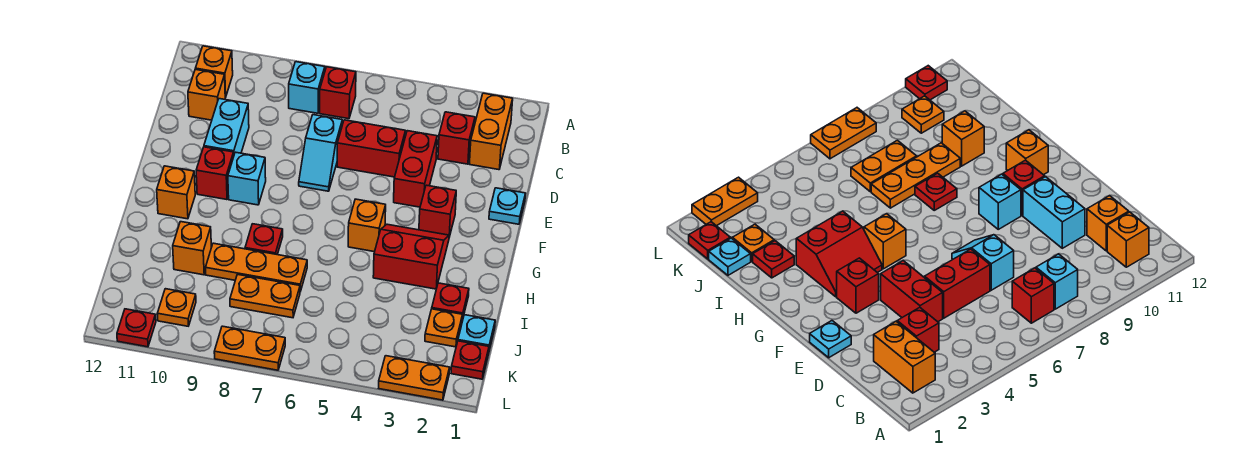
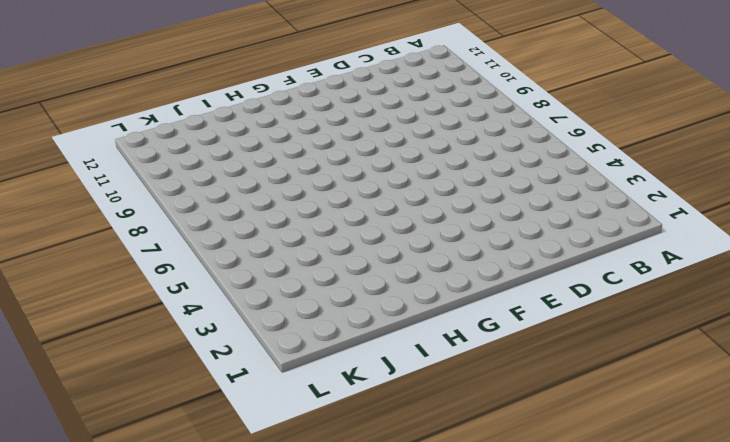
none -> orange brick B2:C2 level 1
none -> red brick B7 level 1
none -> cyan brick B8 level 1

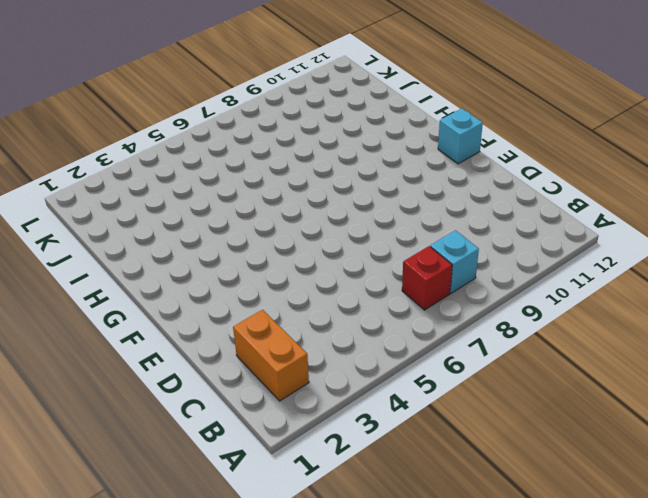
cyan brick F12 level 1 -> cyan brick F9 level 1
none -> orange brick B11 level 1
none -> red brick C3 level 1
none -> orange brick C11 level 1

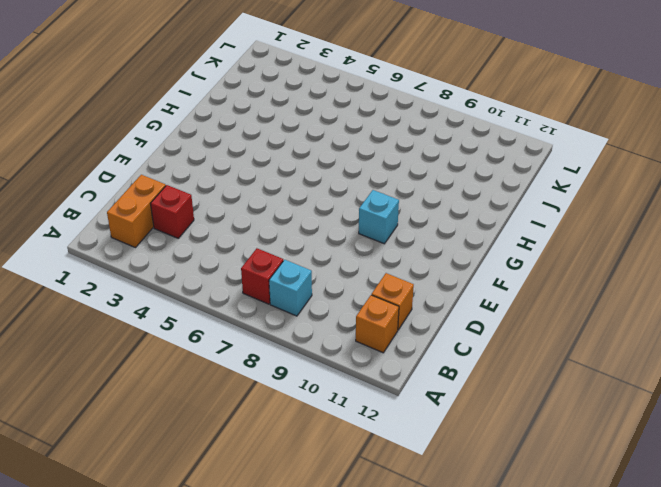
none -> red brick D4:E4 level 1
none -> red brick D5:D6 level 1
none -> cyan slope D7:E7 level 1 top D

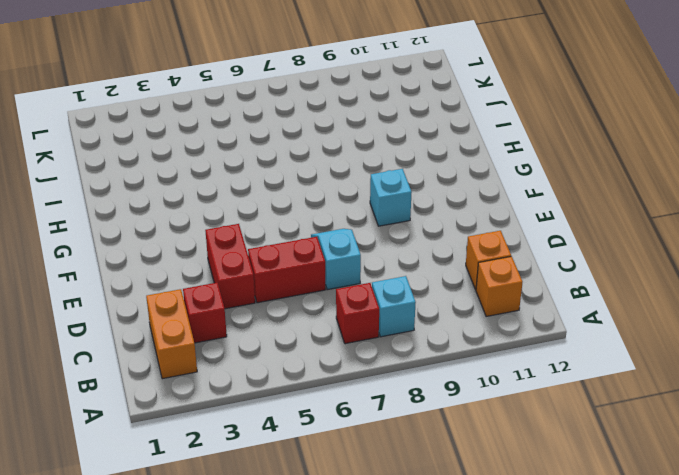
none -> cyan brick D10:E10 level 1
none -> cyan plate E1 level 1
none -> red brick F3 level 1

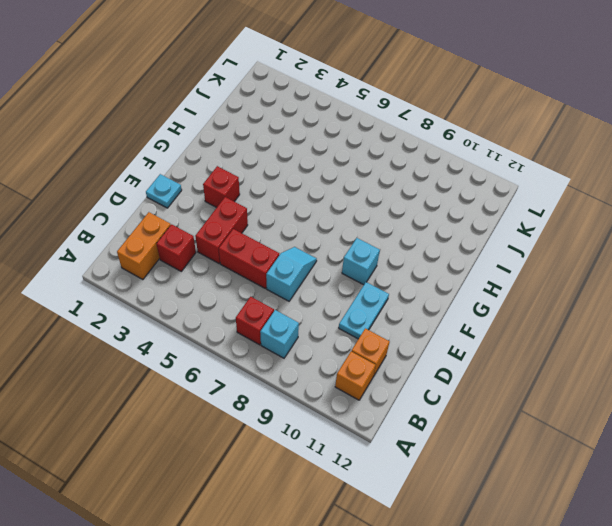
cyan plate D10:E10 level 1 -> cyan brick D10:E10 level 1
none -> red brick F10 level 1
none -> red slope G3:H4 level 1 top H
none -> orange brick G5 level 1

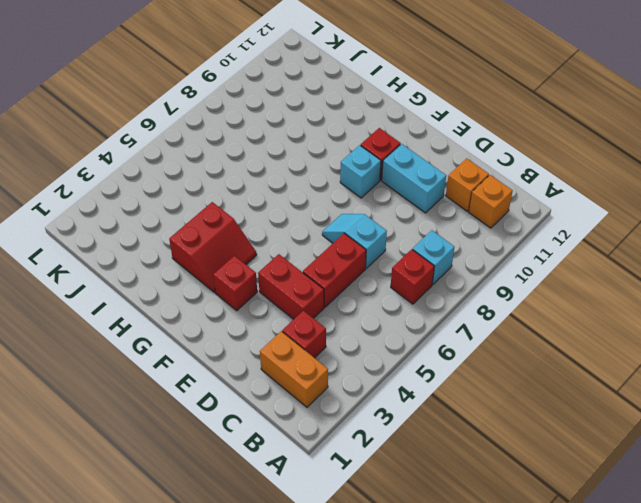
none -> cyan plate E1 level 1
none -> orange brick G5 level 1
none -> orange brick G11 level 1

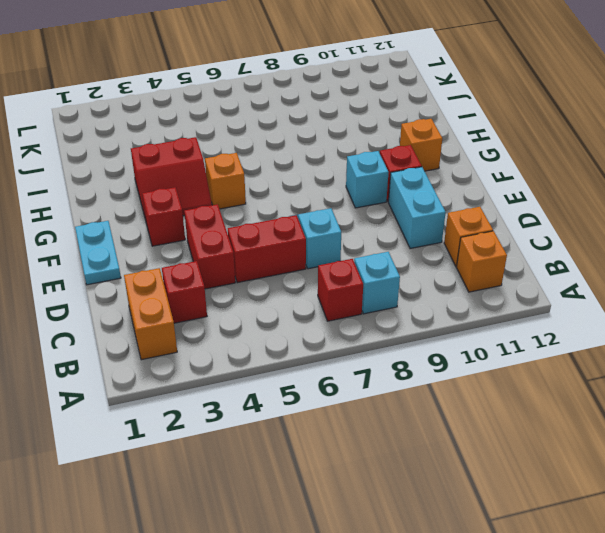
cyan plate E1:F1 level 1 -> cyan plate E1 level 1
none -> red plate H8 level 1
none -> red plate I2 level 1
none -> orange plate I7:I9 level 1

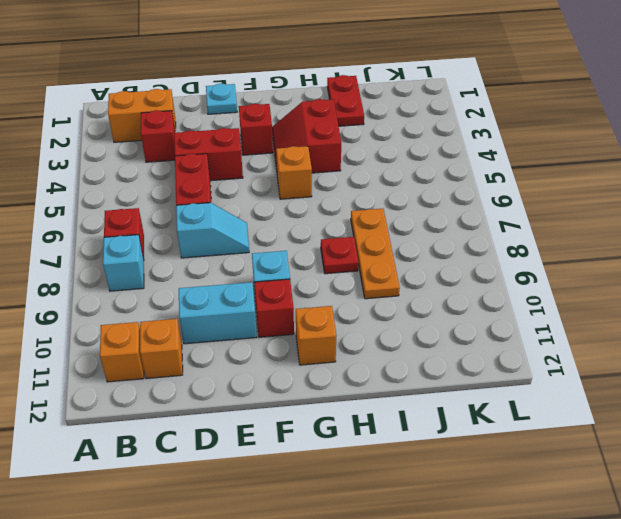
red plate I1:I2 level 1 -> red plate I2 level 1
none -> orange brick I10 level 1
none -> cyan plate J1 level 1
none -> orange plate J2 level 1

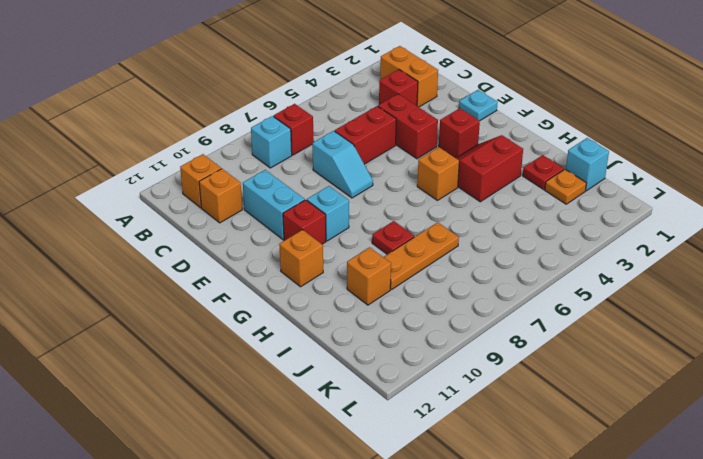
cyan brick J1 level 1 -> cyan plate J1 level 1
none -> orange plate J7:J8 level 1
none -> red plate K1 level 1
none -> orange plate K10 level 1

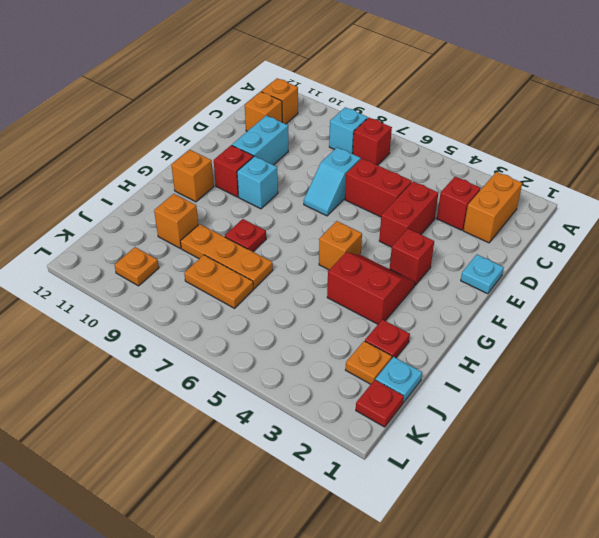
none -> orange plate L2:L3 level 1
none -> orange plate L7:L8 level 1
none -> red plate L11 level 1

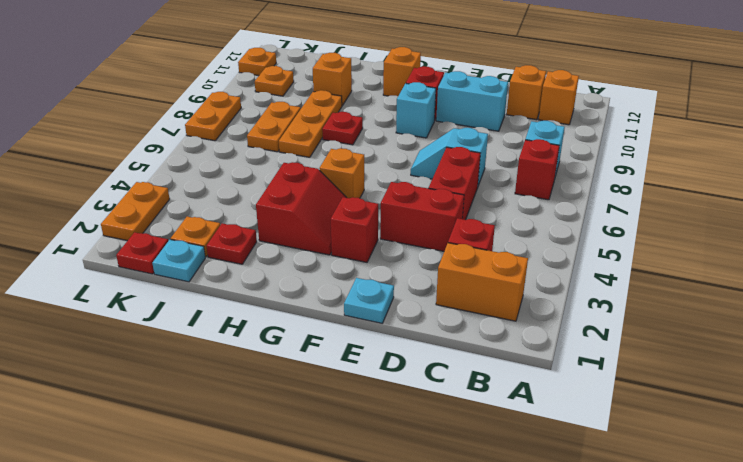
orange plate L11 level 1 -> red plate L11 level 1

